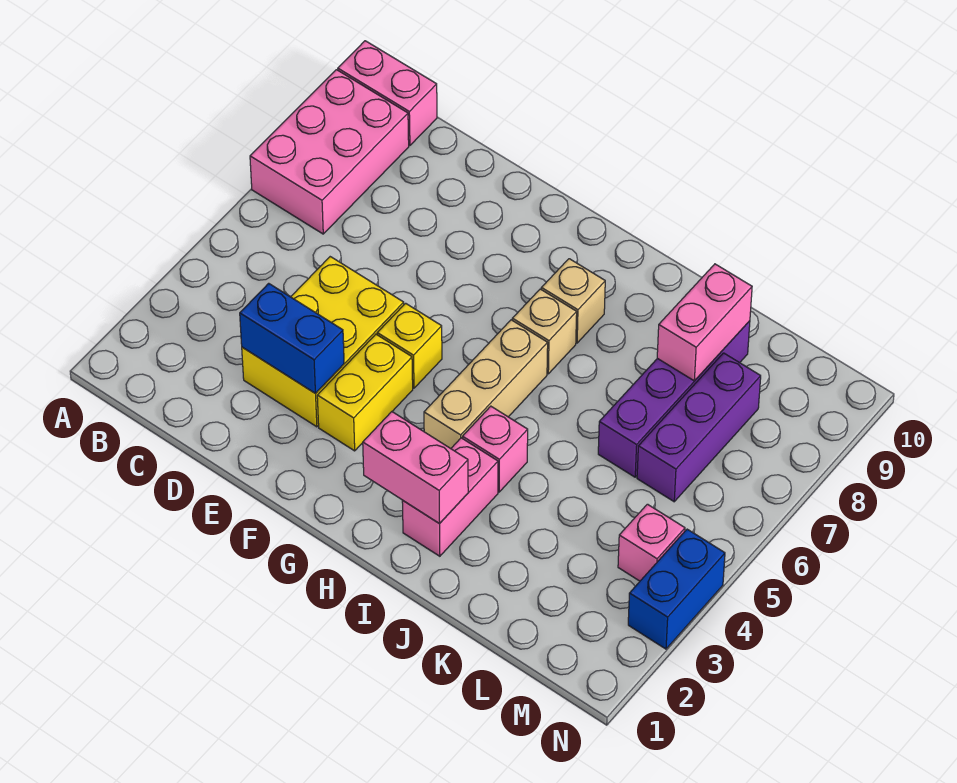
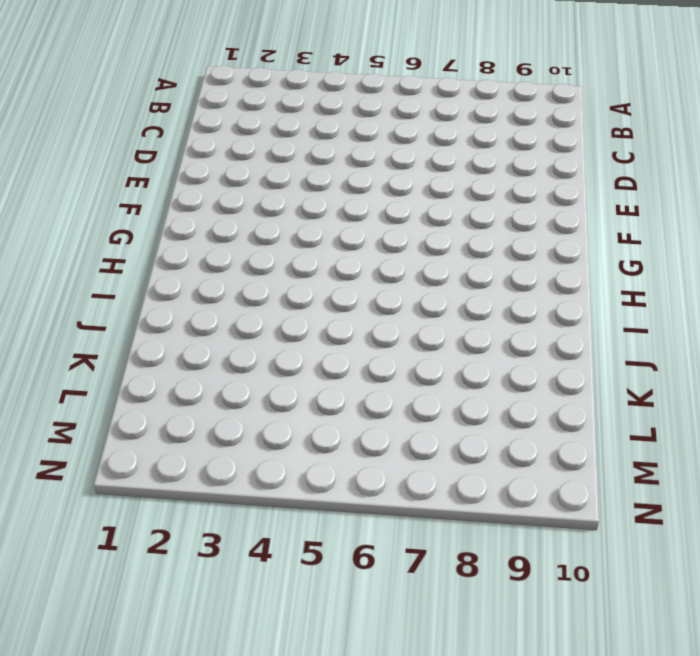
none -> pink brick A7:B9 level 1
none -> pink brick A10:B10 level 1
none -> yellow brick D3:E5 level 1

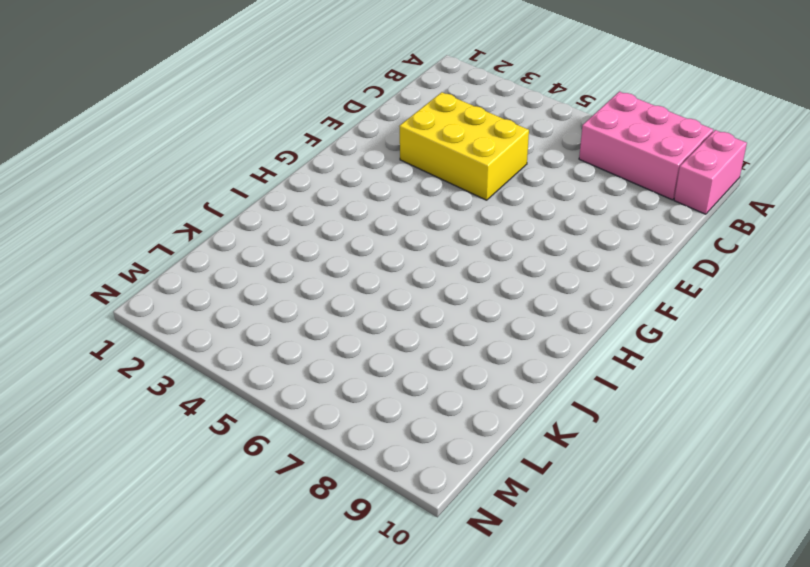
none -> yellow brick F3:F4 level 1
none -> yellow brick F5 level 1
none -> tan brick H4:H6 level 1

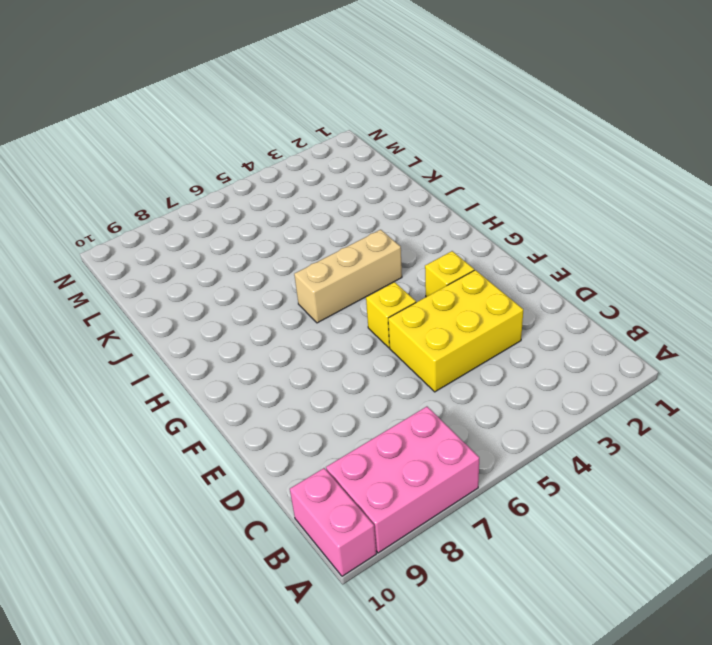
yellow brick F3 level 1 -> yellow brick F3:F4 level 1
none -> tan brick H7 level 1
none -> tan brick H8 level 1
none -> pink brick I2:I3 level 1

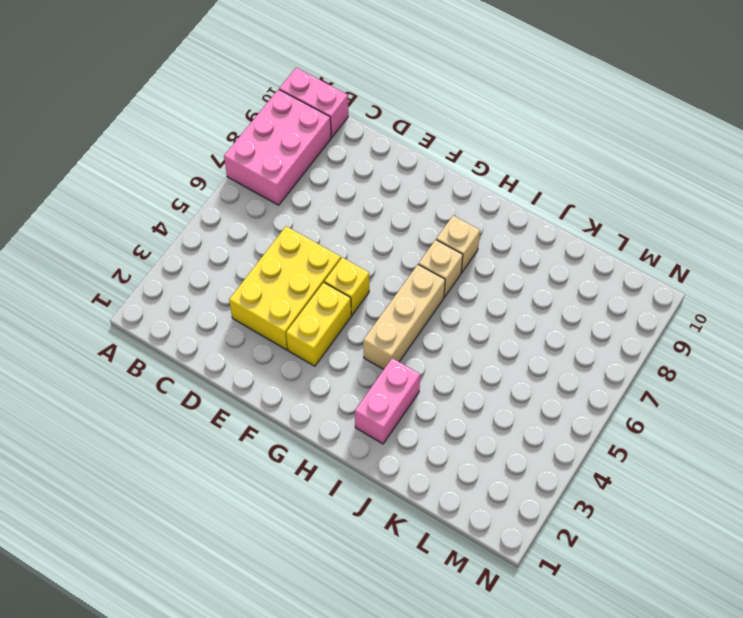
none -> pink brick I4 level 1
none -> purple brick K6:K9 level 1
none -> purple brick L6:L8 level 1

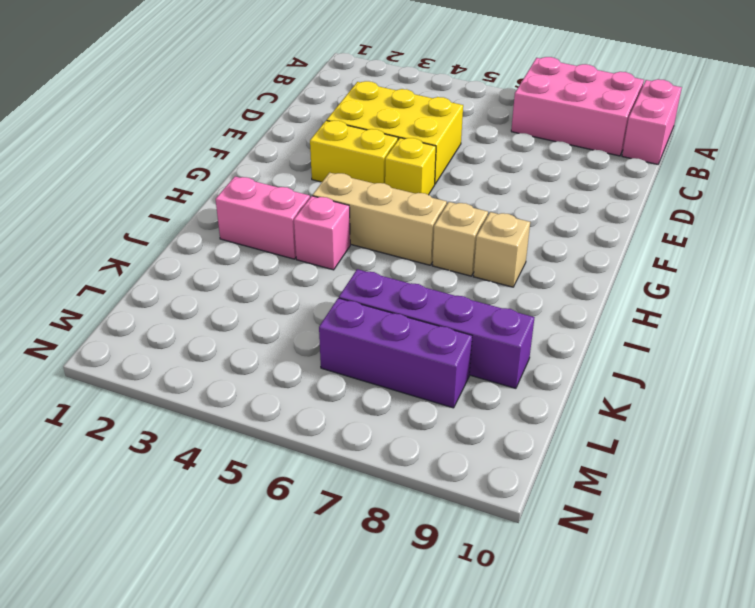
none -> pink brick M4 level 1
none -> blue brick N3:N4 level 1
none -> blue brick D3:E3 level 2

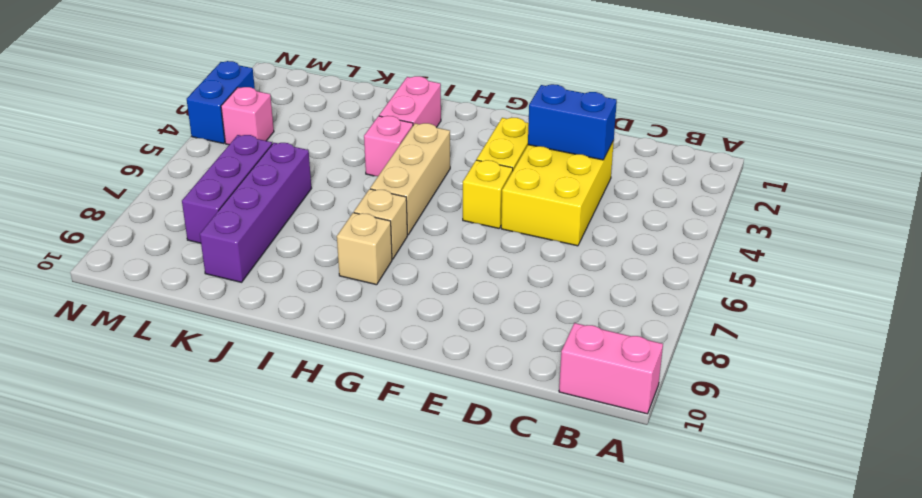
none -> pink brick A7:B9 level 1
none -> pink brick H2:I2 level 2
none -> pink brick K8:K9 level 2

